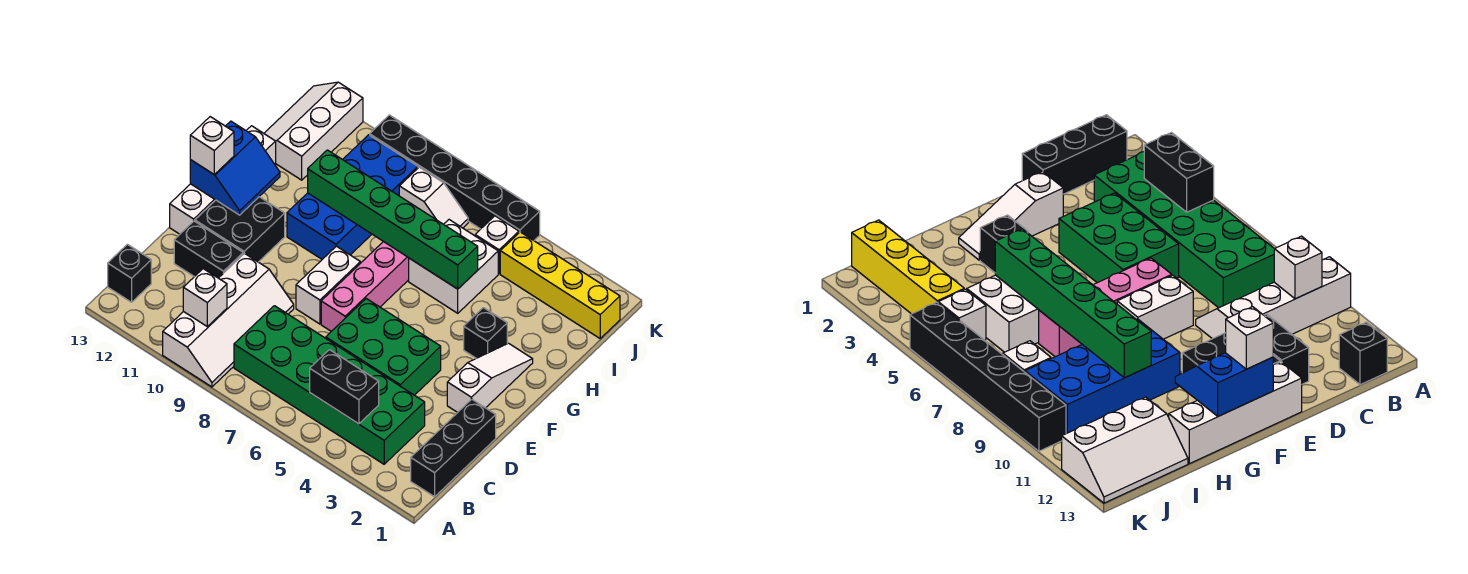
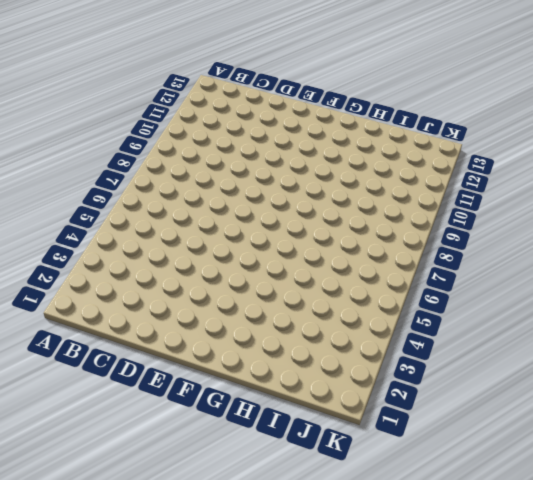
none -> white slope A9:D10 level 1 top 10
none -> black brick B1:D1 level 1
none -> green brick B3:C8 level 1

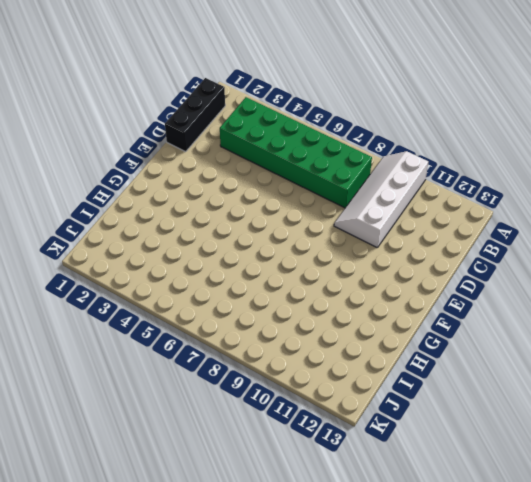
none -> black brick B13 level 1
none -> green brick D4:E6 level 1
none -> black brick D11:D12 level 1

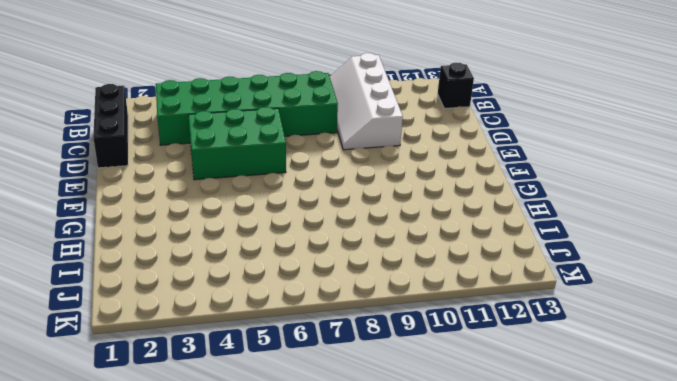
none -> black brick D11:D12 level 1
none -> white slope E2:G2 level 1 top E
none -> pink brick E7:H7 level 1

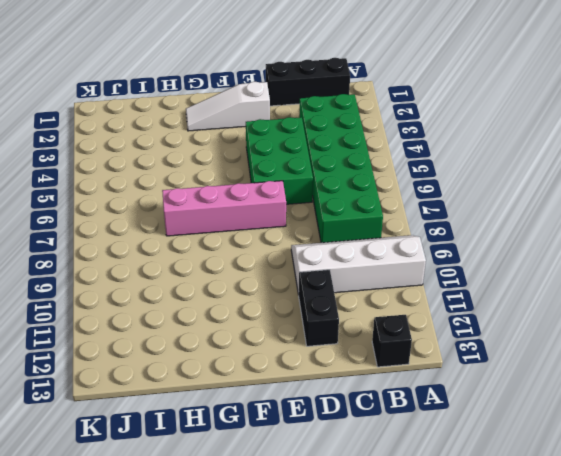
none -> white brick E8:F8 level 1
none -> black brick E11:F12 level 1
none -> white brick E13:H13 level 1

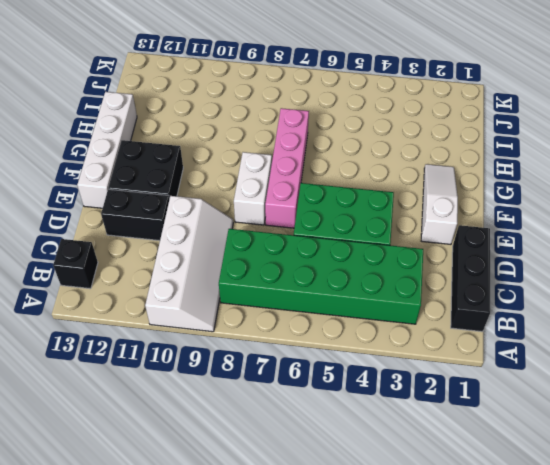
none -> black brick G3 level 1
none -> blue brick G9:J10 level 1
none -> white brick H5:I6 level 1

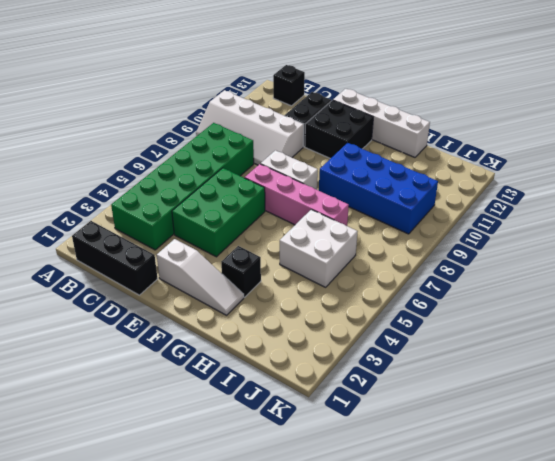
none -> white slope I12:K13 level 1 top 12
none -> yellow brick J1:J4 level 1
none -> white brick J5 level 1

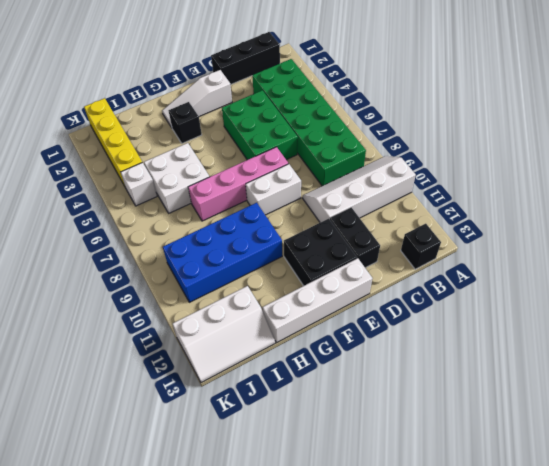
none -> white slope J7:J8 level 1 top 8
none -> black brick K5:K10 level 1
none -> black brick B4:B5 level 2

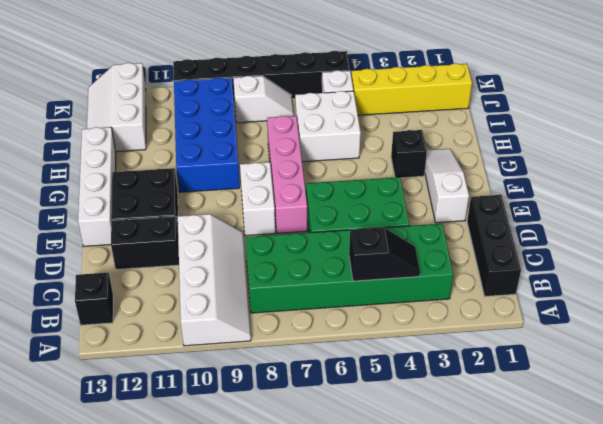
black slope B4:B5 level 2 top 5 -> black brick B4:B5 level 2
none -> white brick B10 level 2
none -> blue slope F12:G13 level 2 top 13
none -> green brick H5:H10 level 2

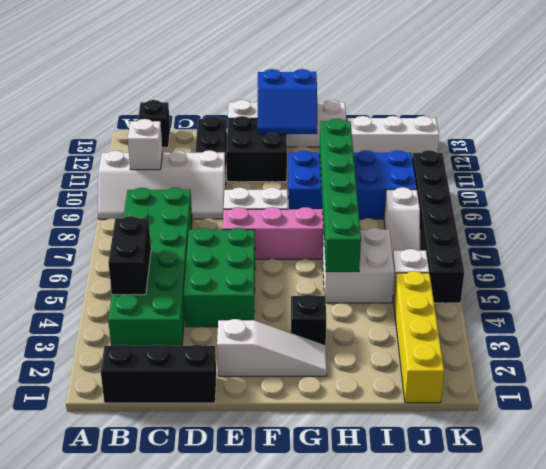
none -> white brick F13 level 3

